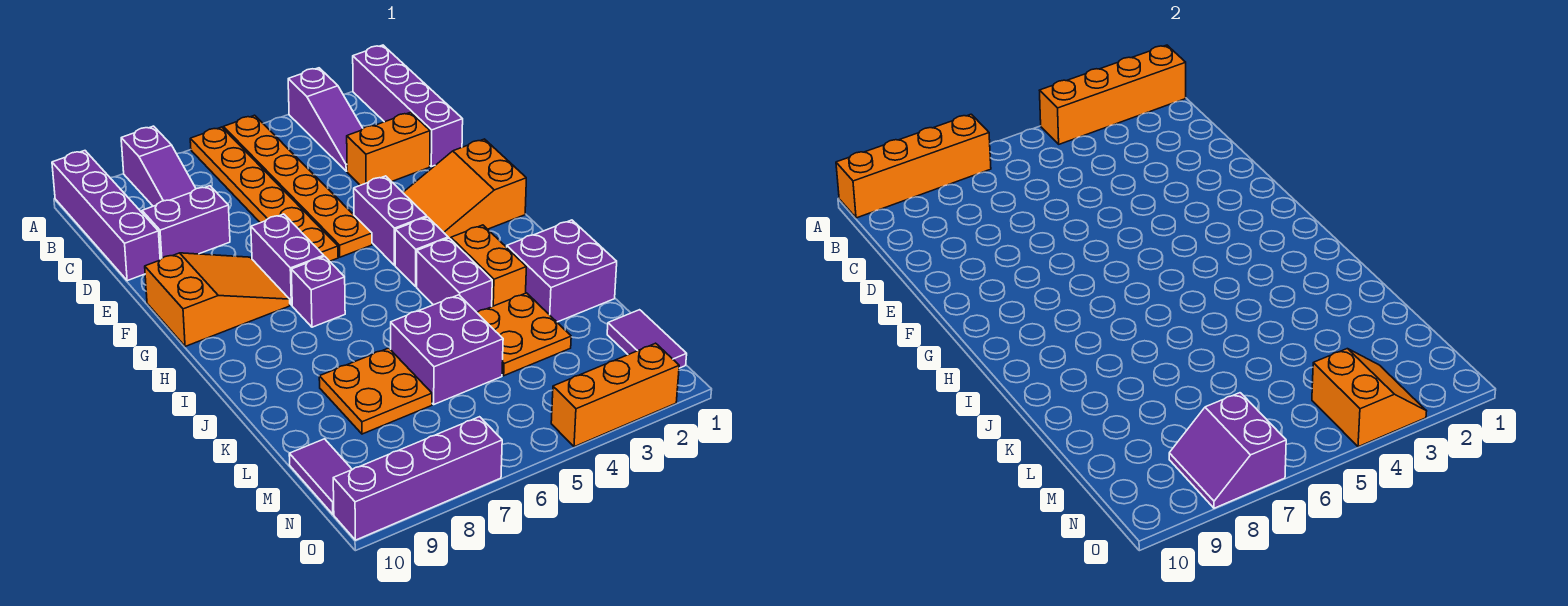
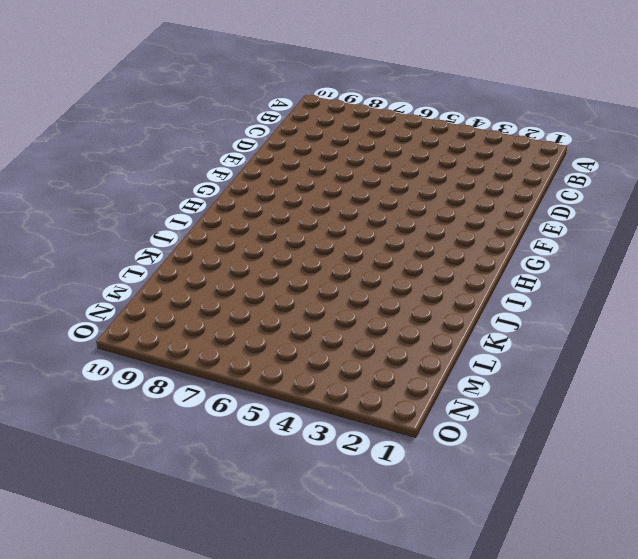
none -> purple brick A1:D1 level 1
none -> purple slope A3:C3 level 1 top A
none -> orange plate A5:F5 level 1

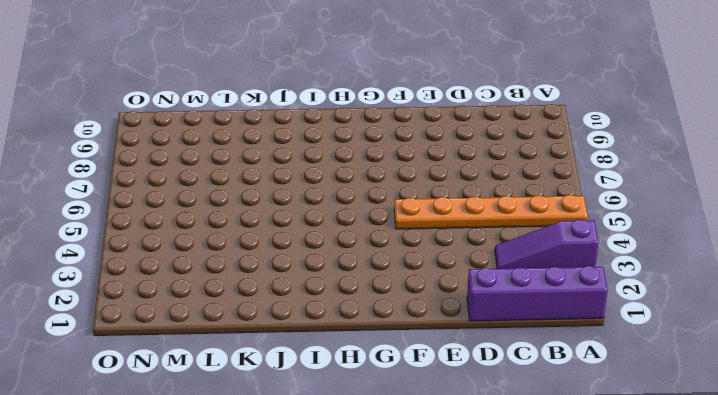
none -> orange plate A6:F6 level 1
none -> purple slope A8:C8 level 1 top A
none -> purple brick A10:D10 level 1

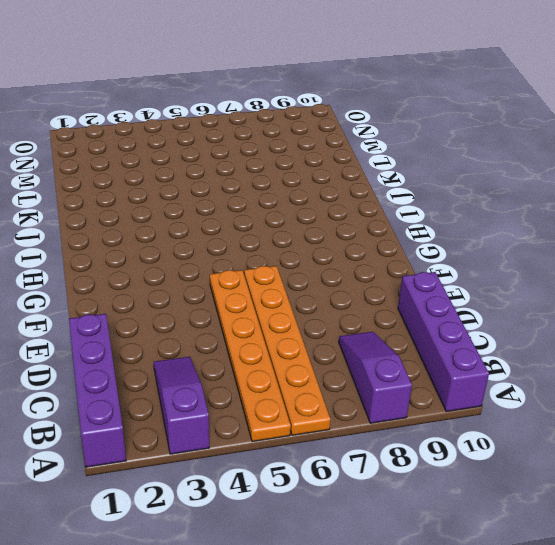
none -> orange brick D2:D3 level 1
none -> purple brick D8:D9 level 1
none -> orange slope F1:G3 level 1 top 1

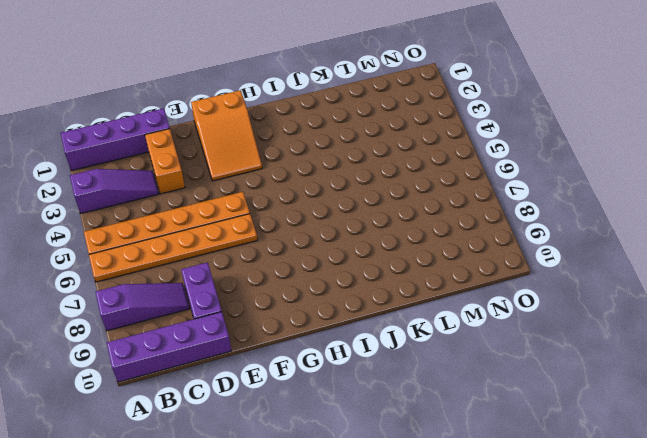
none -> purple brick F4:G4 level 1
none -> purple brick F7:G7 level 1
none -> orange slope F8:G10 level 1 top 10

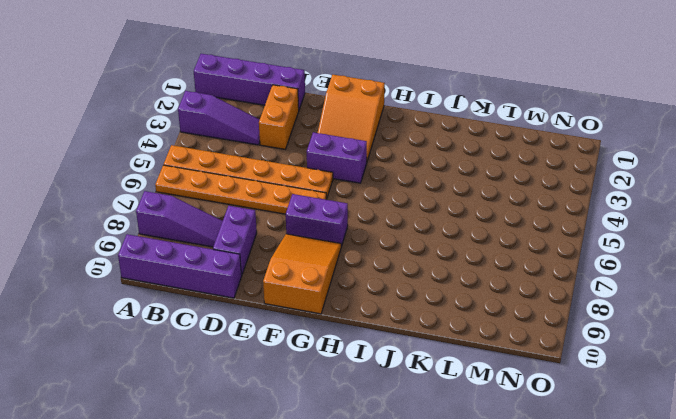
none -> purple brick H4 level 1
none -> purple brick H7 level 1
none -> orange brick I3:J3 level 1

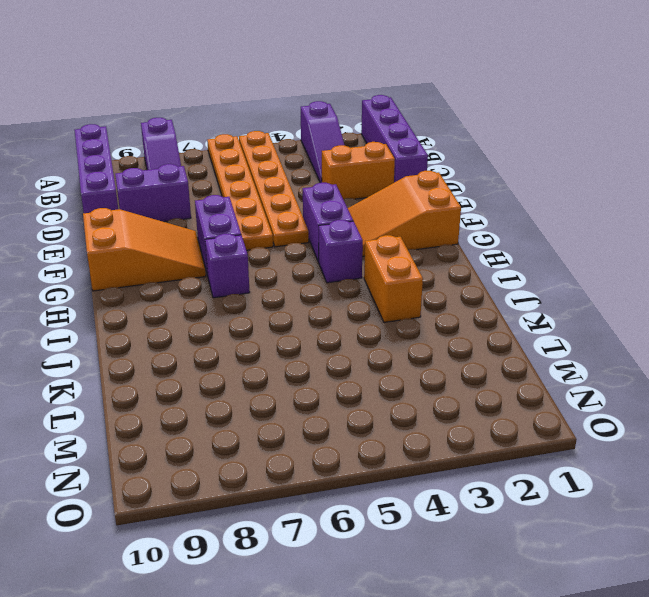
none -> purple brick I4:J4 level 1
none -> purple brick J1:K2 level 1
none -> orange plate K3:L4 level 1

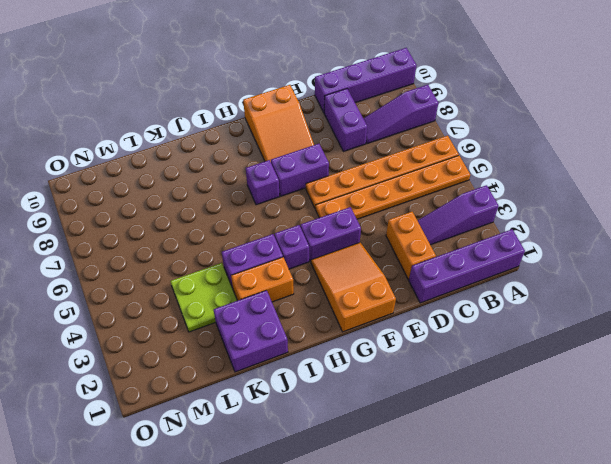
lime plate K3:L4 level 1 -> orange plate K3:L4 level 1
none -> purple brick K5:L6 level 1
none -> orange plate K7:L8 level 1
none -> purple tile M1:N1 level 1

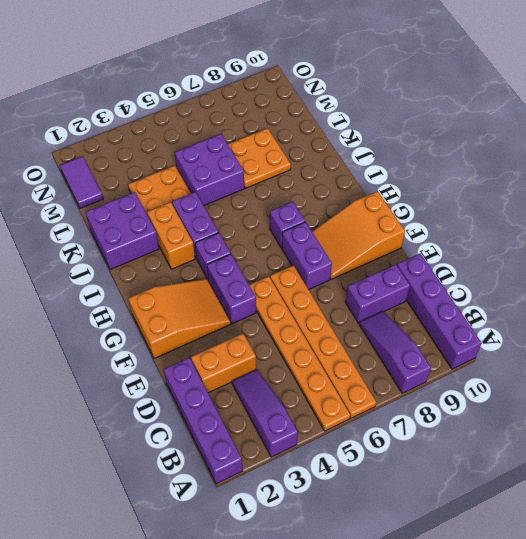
none -> purple tile M10:N10 level 1
none -> orange brick O2:O4 level 1
none -> purple brick O7:O10 level 1

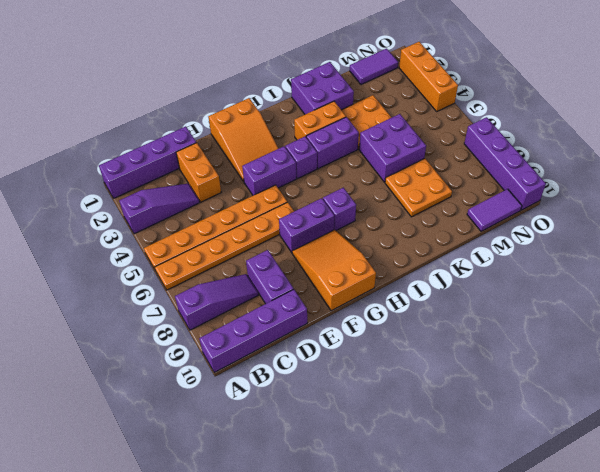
none -> orange brick A1:A4 level 2
none -> orange brick A7:A10 level 2
none -> orange slope N3:O4 level 2 top 4

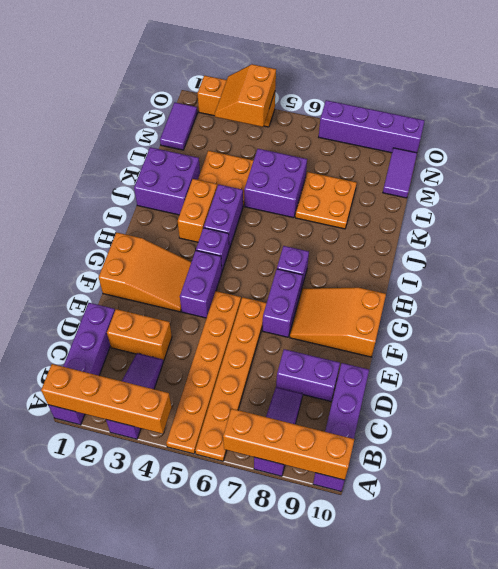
none -> purple slope N7:O8 level 2 top 7

